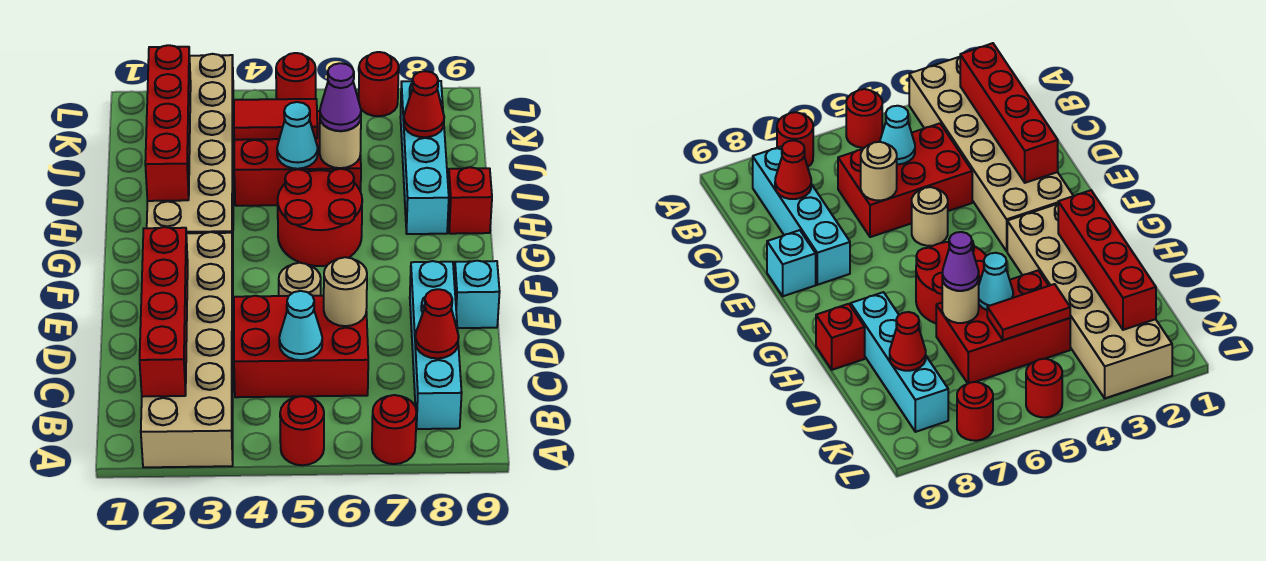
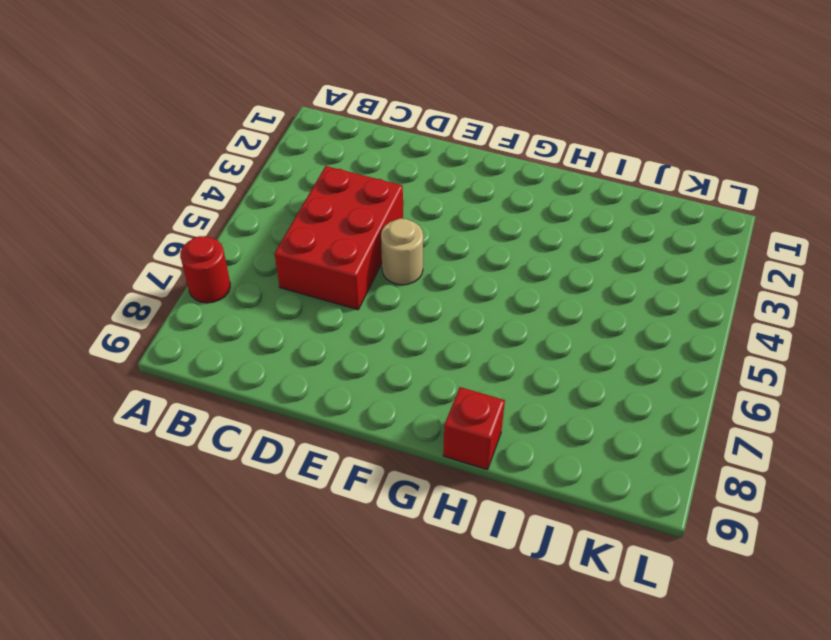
none -> tan brick A2:F3 level 1
none -> red round brick A5 level 1
none -> cyan brick B8:E8 level 1

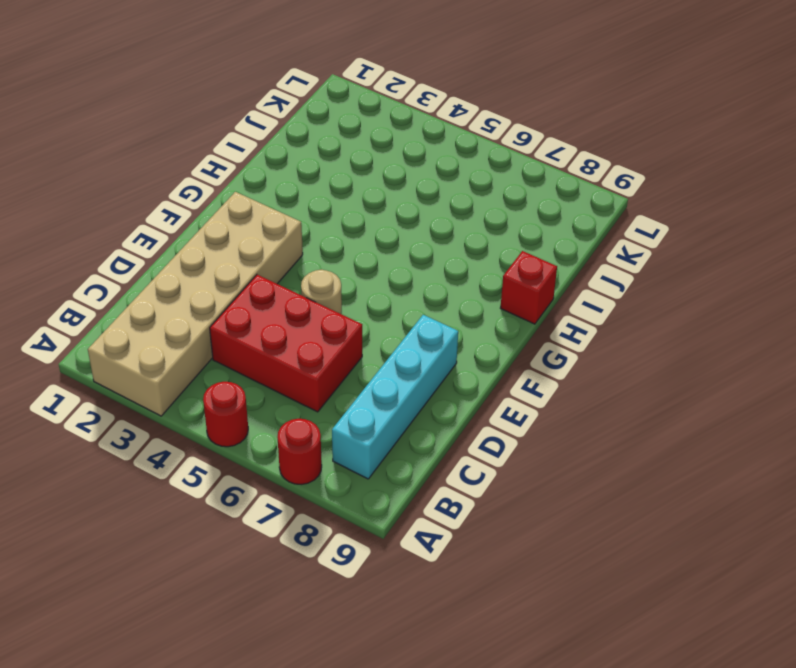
none -> cyan brick E9 level 1
none -> tan brick G2:L3 level 1
none -> red round brick G5:H6 level 1

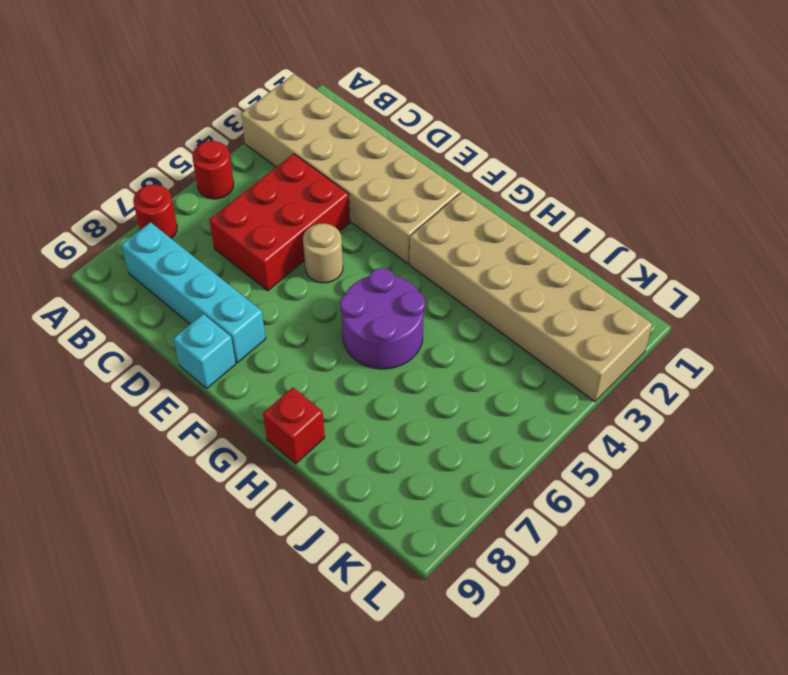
purple round brick G5:H6 level 1 -> red round brick G5:H6 level 1
none -> cyan brick H8:K8 level 1
none -> red brick I4:J6 level 1
none -> red round brick L5 level 1

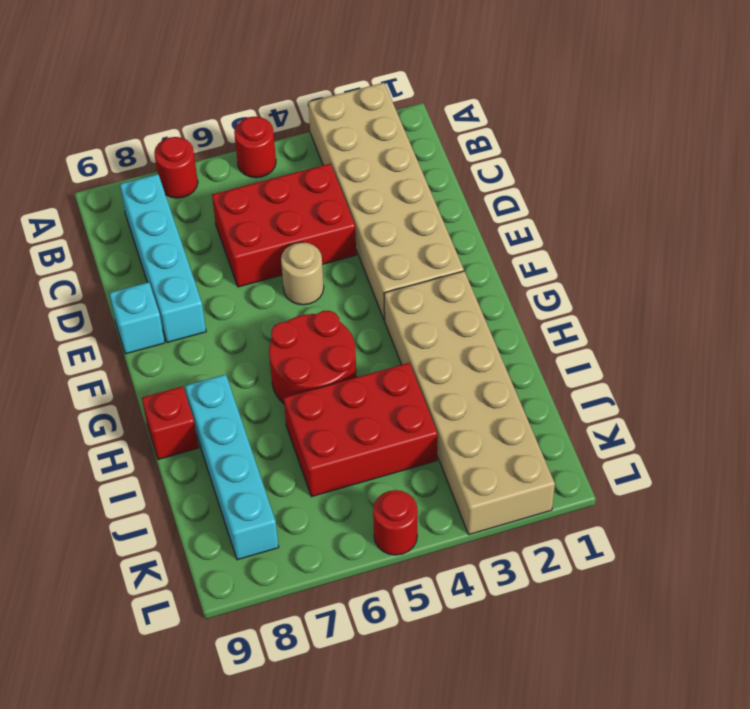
none -> red round brick L7 level 1
none -> red brick B2:E2 level 2
none -> cyan cone C5 level 2

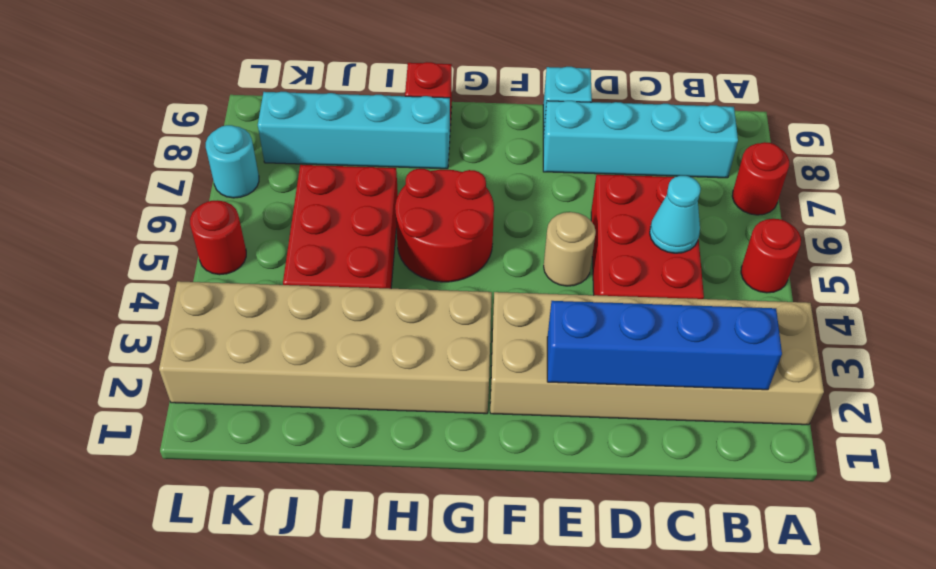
blue brick B2:E2 level 2 -> red brick B2:E2 level 2
cyan round brick L7 level 1 -> red round brick L7 level 1
none -> red cone C8 level 2
none -> tan round brick D6 level 2
none -> red brick H2:K2 level 2

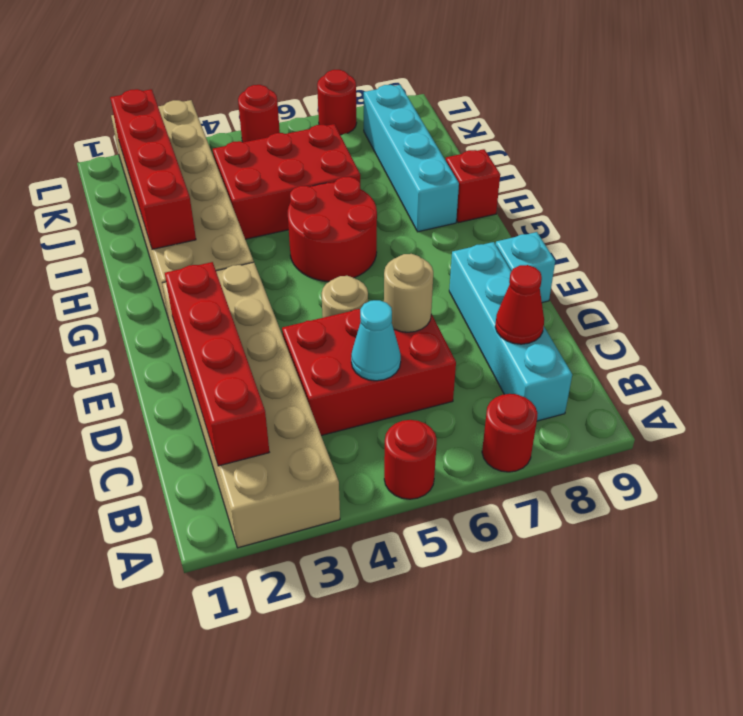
none -> cyan cone I5 level 2
none -> tan round brick I6 level 2
none -> red tile J4:J5 level 2

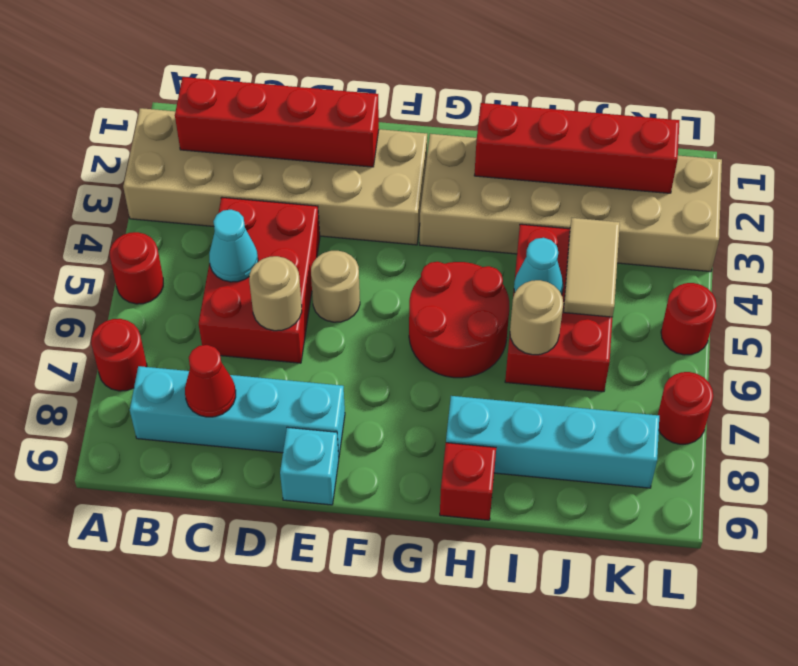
tan tile J4:J5 level 2 -> red tile J4:J5 level 2
none -> red cone J8 level 2
none -> purple cone I6 level 3

